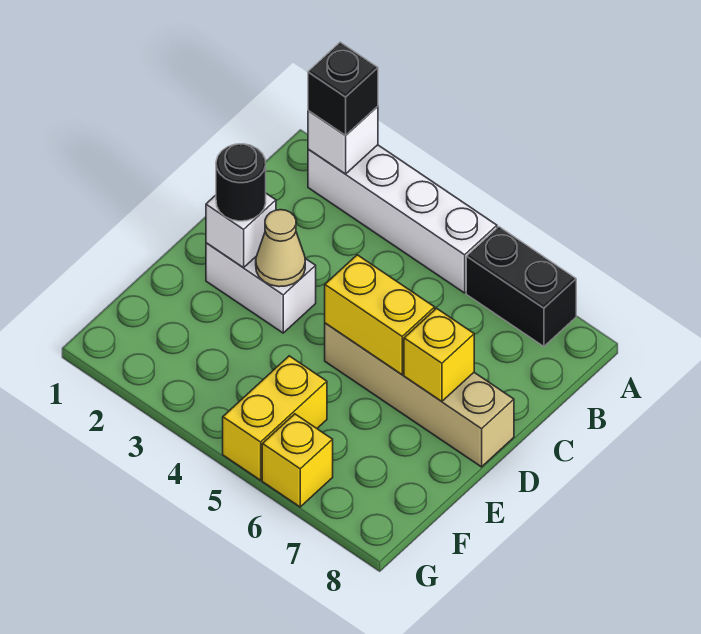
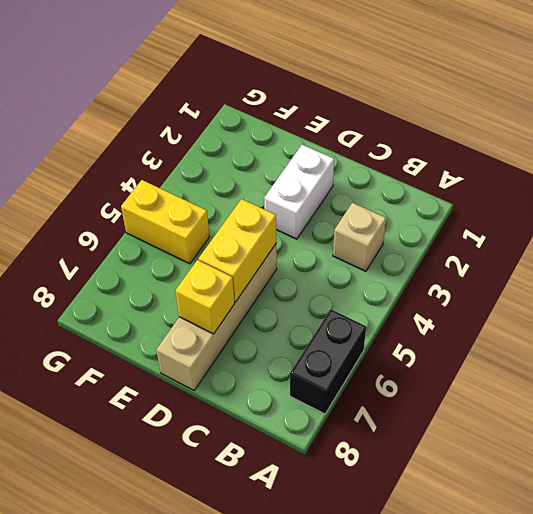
tan brick B3 level 1 -> none
none -> white brick A2:A5 level 1
none -> yellow brick G6 level 1
none -> white brick A2 level 2

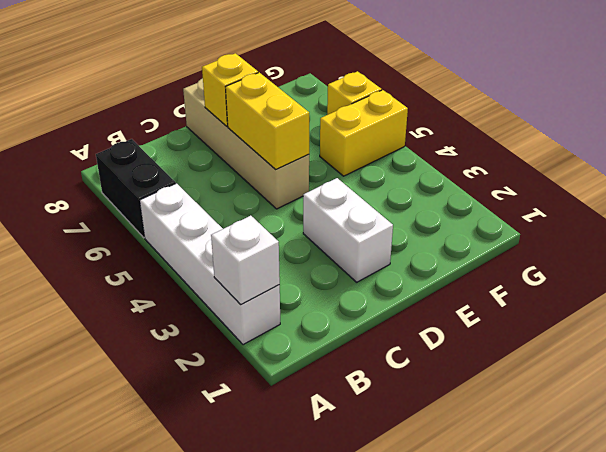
none -> white brick D2 level 2
none -> tan cone D3 level 2
none -> black brick A2 level 3

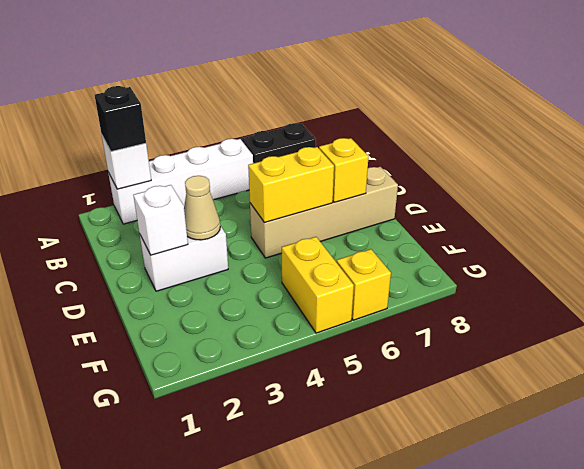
none -> black round brick D2 level 3

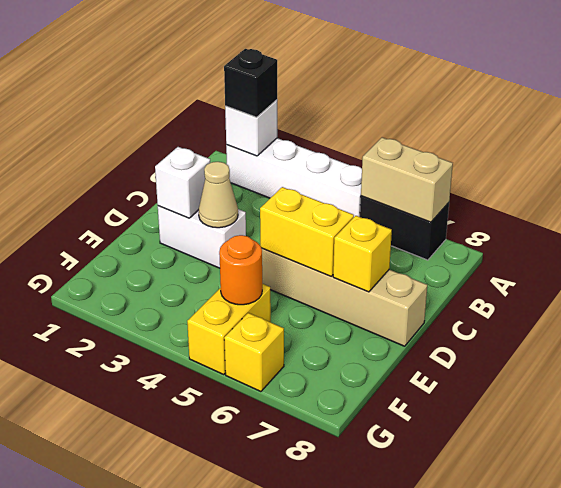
tan brick A6:A7 level 2 -> none
orange round brick F5 level 2 -> none
none -> black round brick D2 level 3

